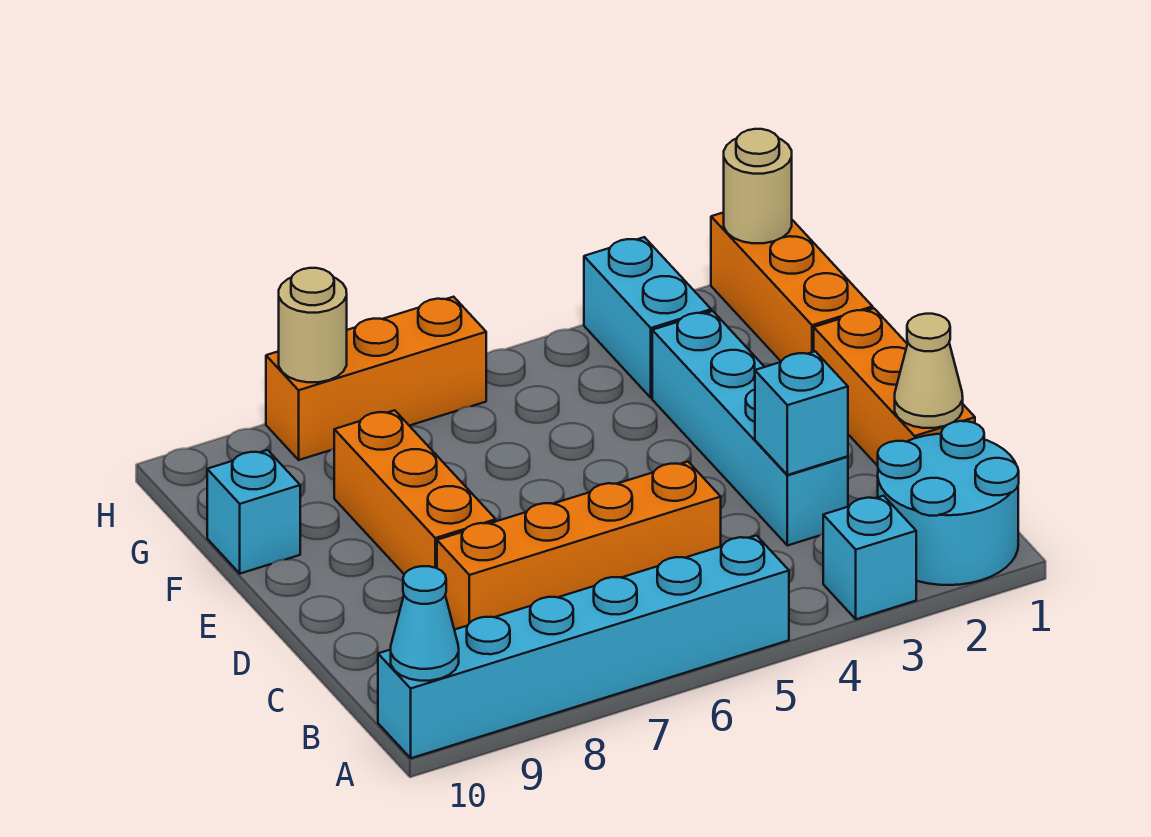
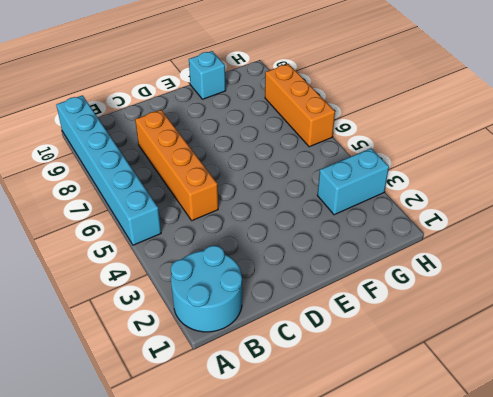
none -> cyan brick A3 level 1
none -> orange brick C1:E1 level 1
none -> cyan brick C3:F3 level 1

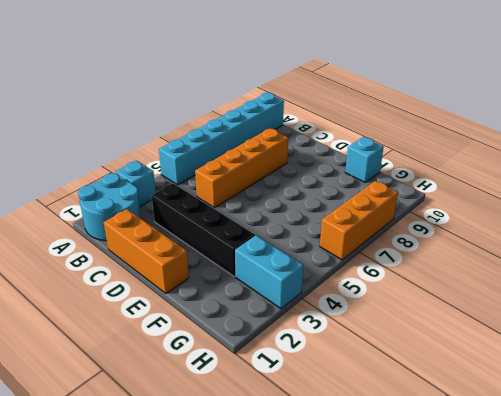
black brick C3:F3 level 1 -> cyan brick C3:F3 level 1
none -> orange brick D8:F8 level 1
none -> orange brick F1:H1 level 1
none -> cyan cone A10 level 2

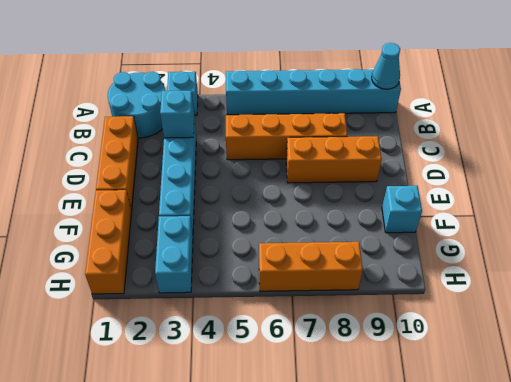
orange brick D7:D9 level 1 -> orange brick D8:F8 level 1
none -> tan cone C1 level 2
none -> tan round brick H1 level 2
none -> tan round brick H8 level 2

